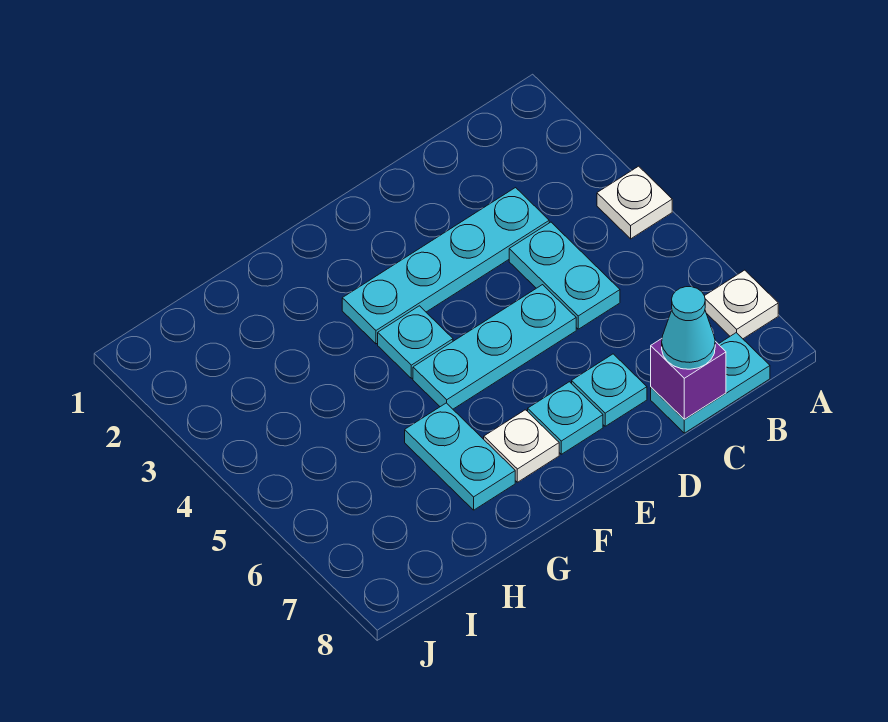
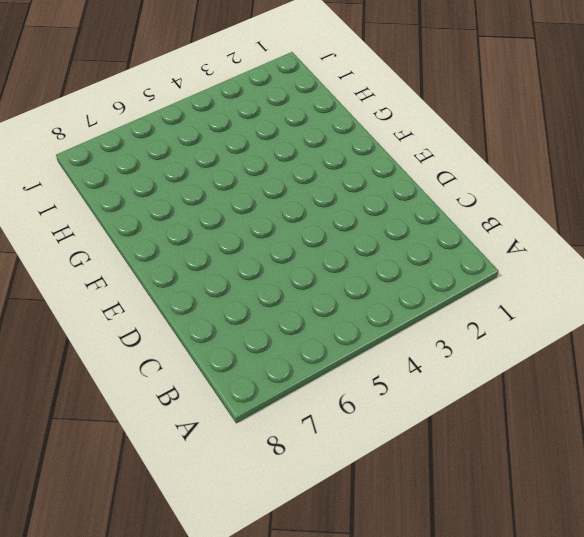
none -> white plate A4 level 1
none -> white plate A7 level 1
none -> cyan plate B8:C8 level 1

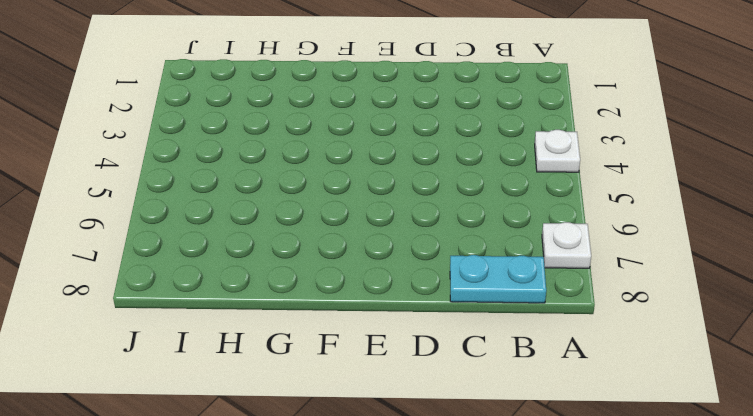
none -> cyan plate C3:F3 level 1
none -> cyan plate C4:C5 level 1
none -> cyan plate D5:F5 level 1

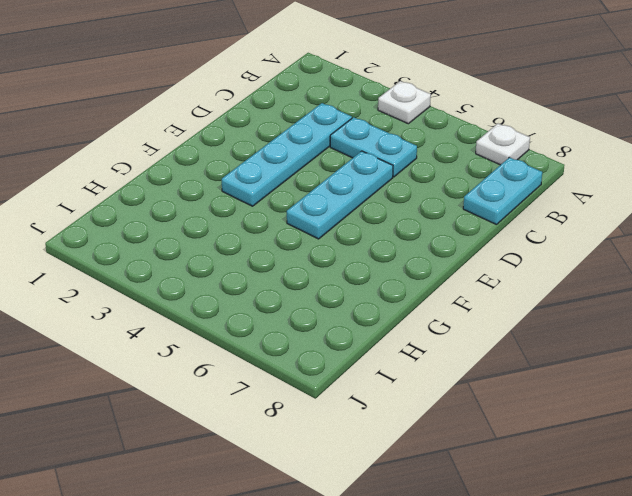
none -> cyan plate D7 level 1
none -> cyan plate E7 level 1
none -> cyan plate F4 level 1

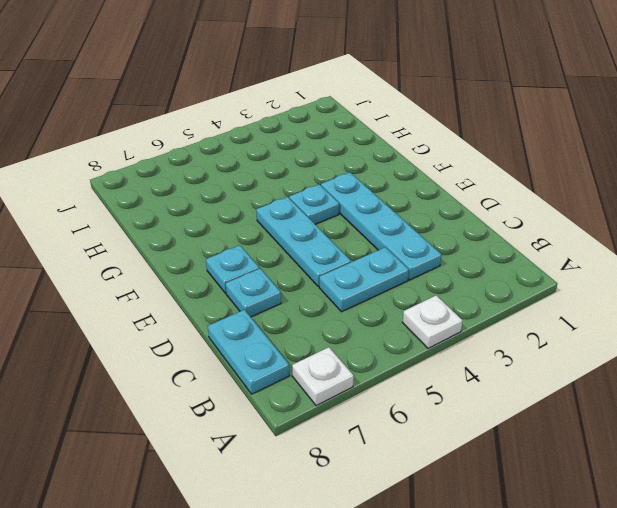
none -> white plate F7 level 1
none -> cyan plate G6:G7 level 1
none -> purple brick C8 level 2

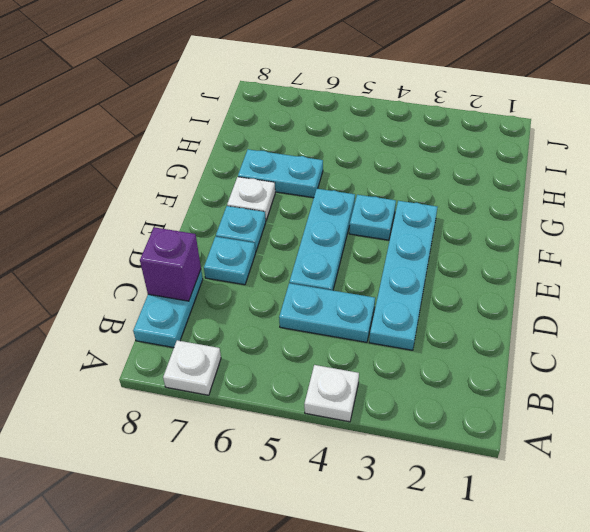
none -> cyan cone C8 level 3

